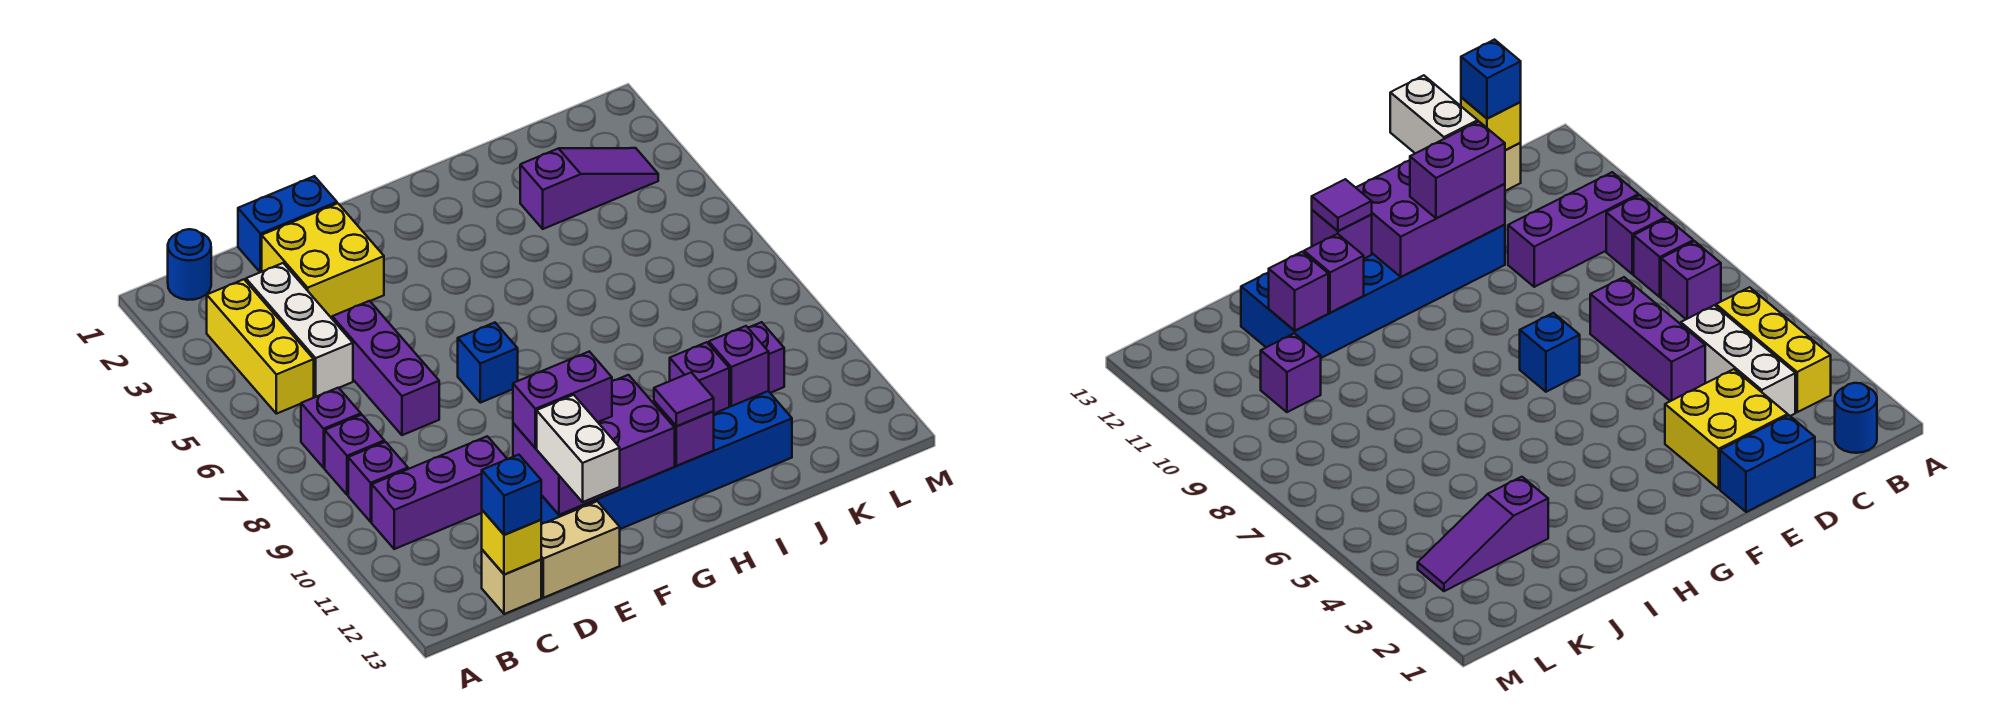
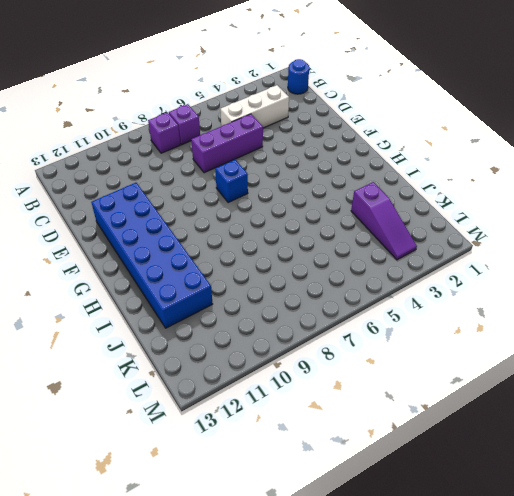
none -> yellow brick B3:B5 level 1
none -> purple brick B9 level 1
none -> purple brick B10:D10 level 1

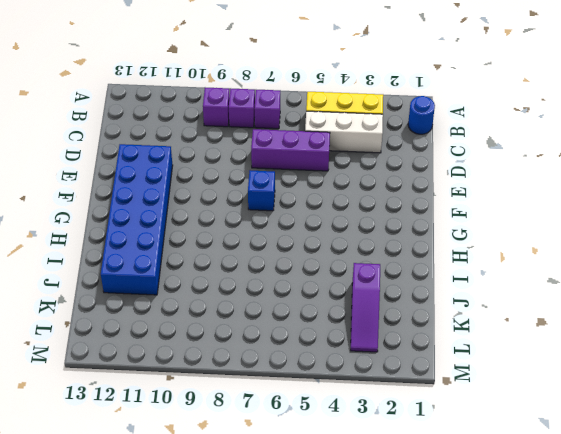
none -> purple brick B10:D10 level 1
none -> tan brick C13 level 1
none -> blue brick D1:E1 level 1

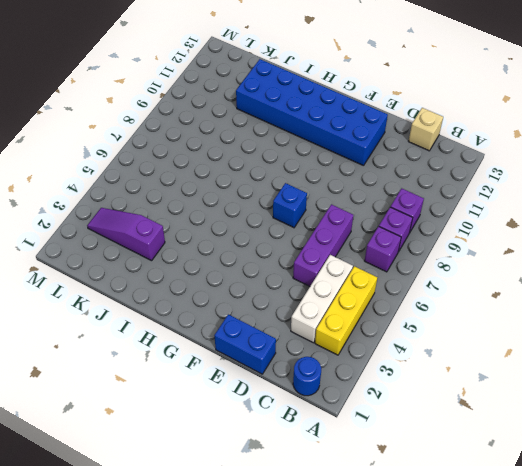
none -> purple brick B10:D10 level 1
none -> yellow brick D2:E3 level 1
none -> tan brick D13:E13 level 1

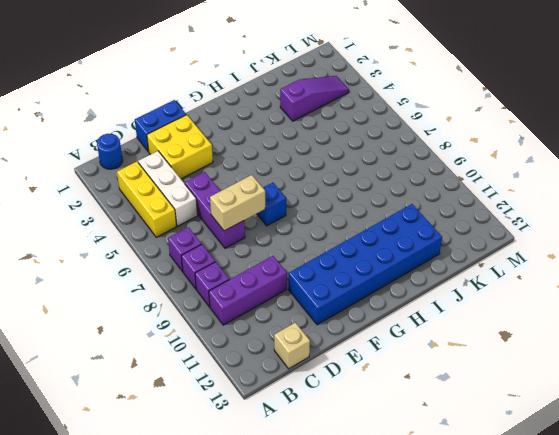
tan brick D7:E7 level 2 -> tan brick D13:E13 level 1
none -> purple brick K10 level 1
none -> yellow brick C13 level 2
none -> purple brick E11:G12 level 2

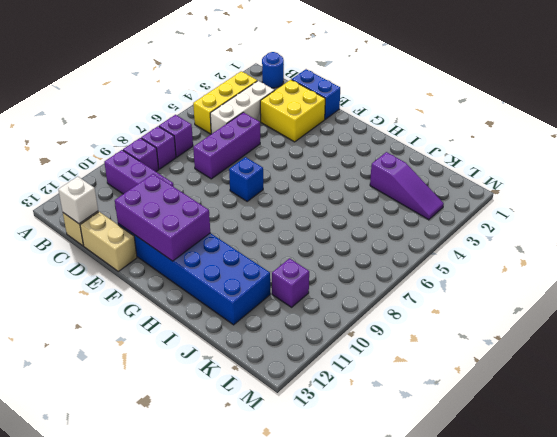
white brick C13 level 2 -> yellow brick C13 level 2
none -> purple brick H12 level 2
none -> purple brick I11 level 2
none -> purple brick J11 level 2

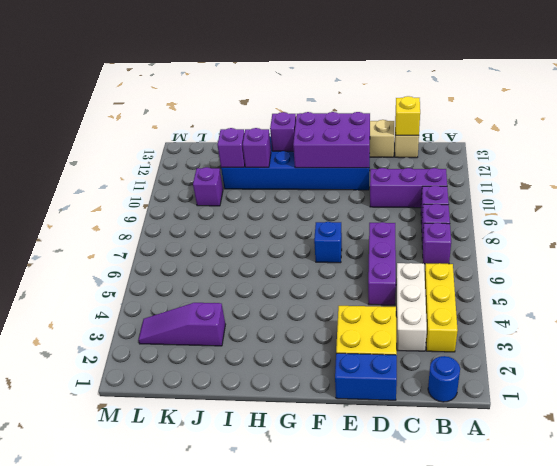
none -> blue brick C13 level 3
none -> purple brick E11:F11 level 3
none -> white brick E12:E13 level 3

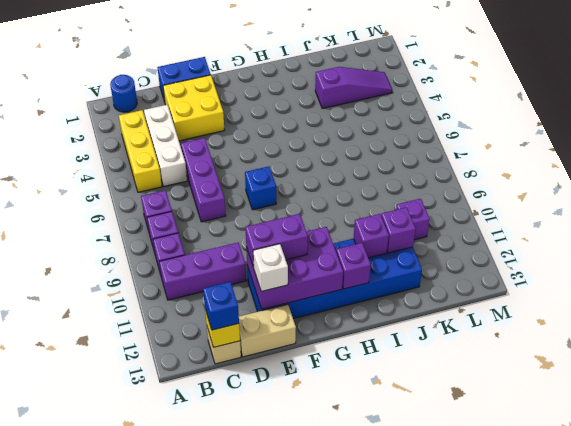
white brick E12 level 3 -> white brick E12:E13 level 3
none -> purple tile H12 level 3

